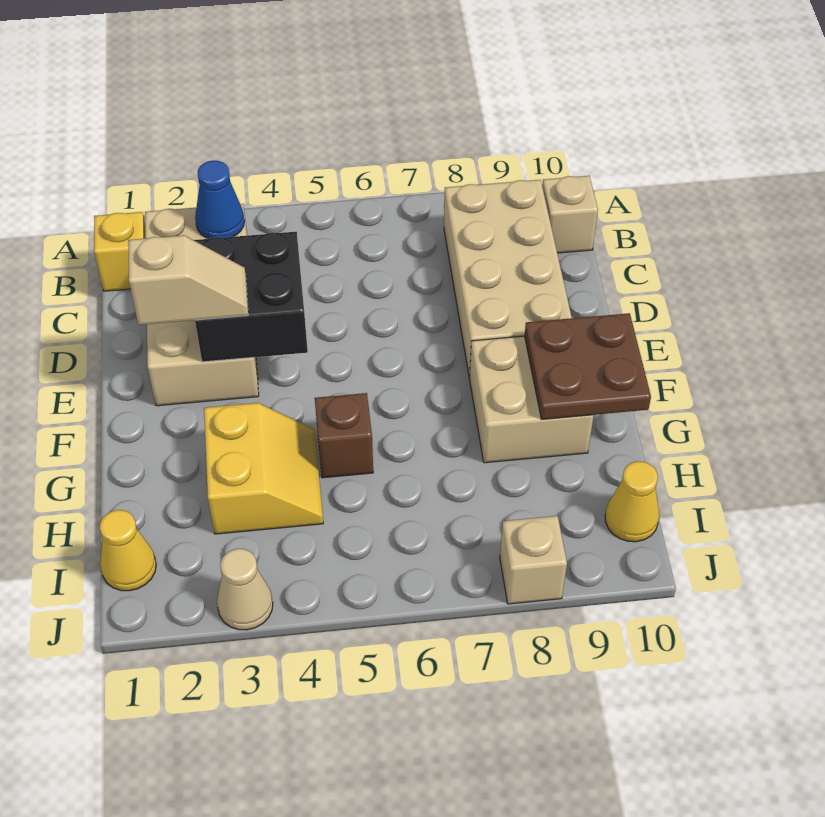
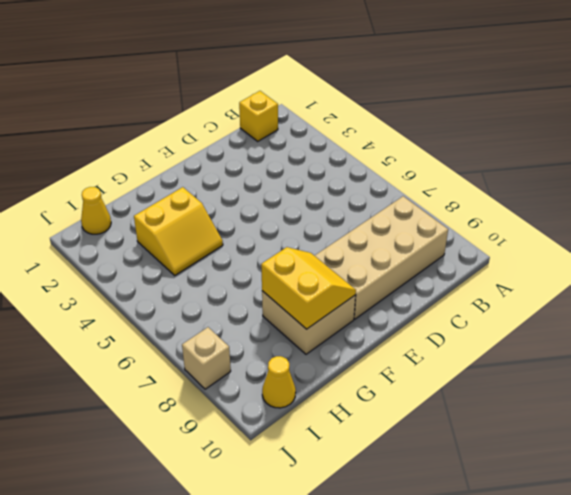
yellow slope F8:G9 level 2 top G -> brown plate F9:G10 level 2
none -> tan brick B2:E3 level 1
none -> tan brick B10 level 1
none -> brown brick G5 level 1

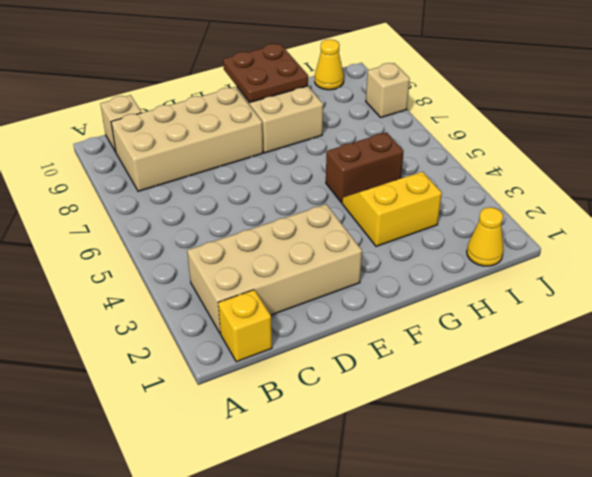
brown brick G5:H5 level 1 -> brown brick G5 level 1
none -> tan cone J3 level 1
none -> blue cone B3 level 2
none -> black brick D3:E4 level 2

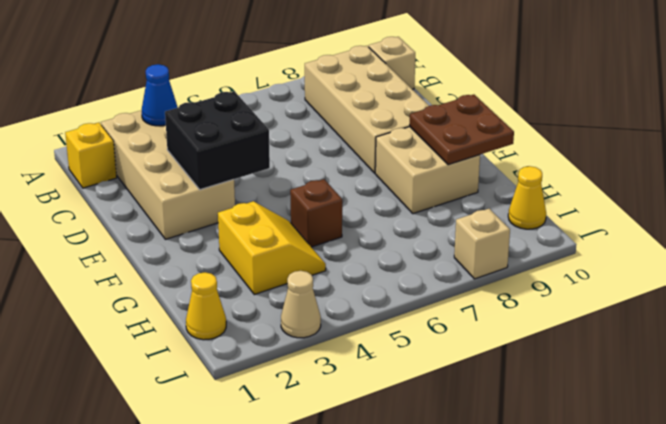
none -> tan slope E2:E3 level 3 top 2

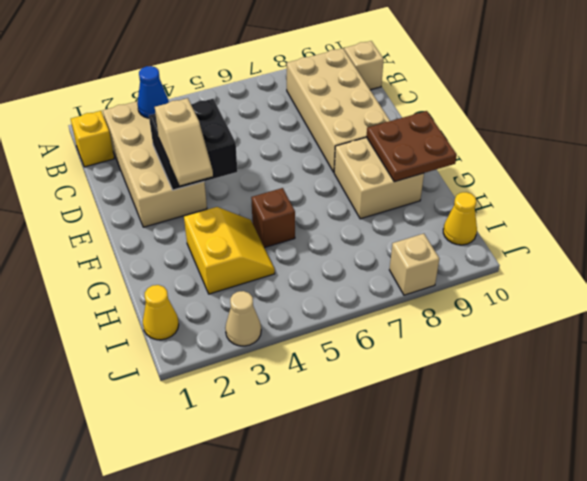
tan slope E3:F3 level 3 top E -> tan slope E2:E3 level 3 top 2

